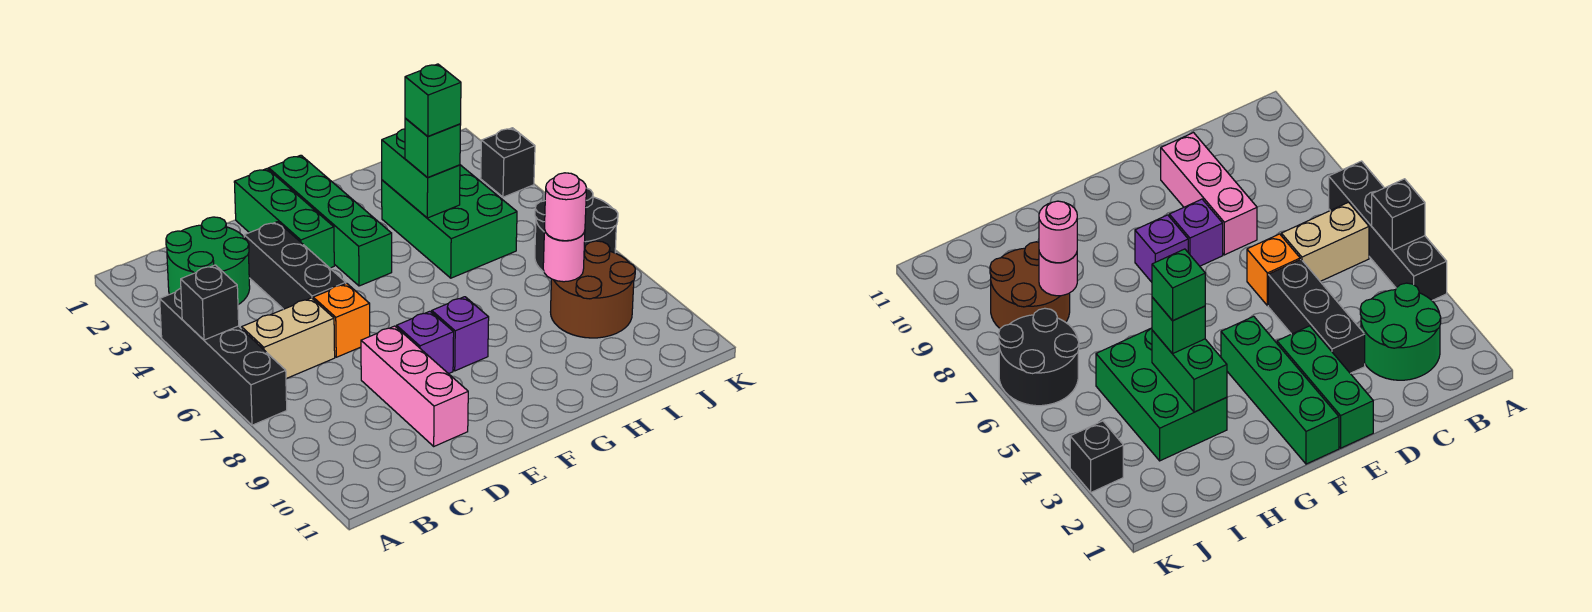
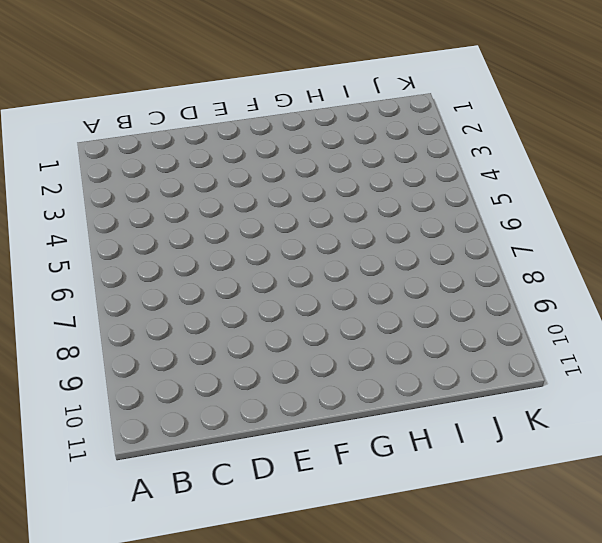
none -> black brick A4:A7 level 1
none -> green round brick B2:C3 level 1
none -> tan brick B6:C6 level 1

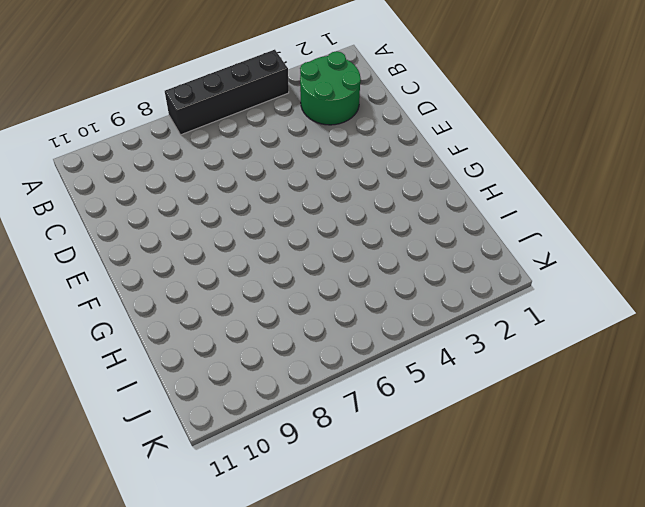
none -> tan brick B6:C6 level 1
none -> black brick D3:D5 level 1
none -> orange brick D6 level 1

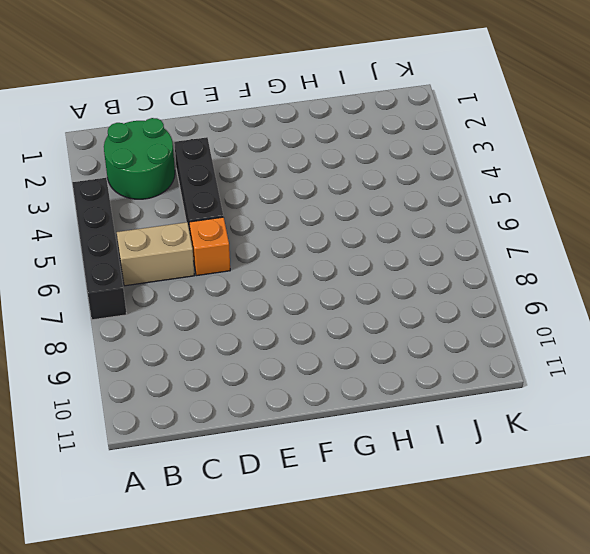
none -> pink brick D8:D10 level 1
none -> green brick E1:E3 level 1
none -> purple brick E8 level 1

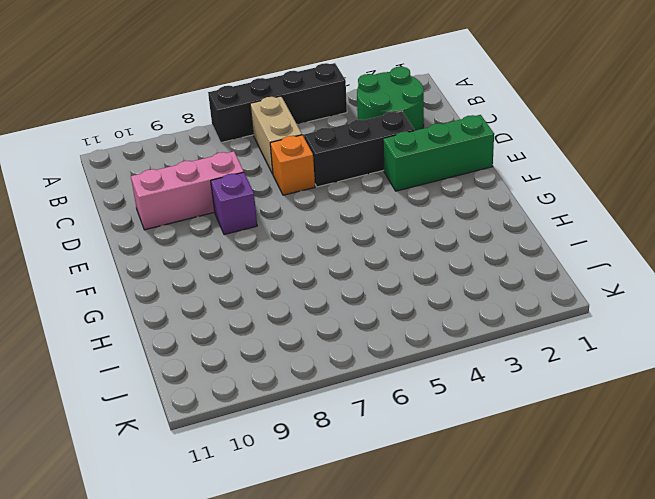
none -> green brick F1:F4 level 1
none -> purple brick F8 level 1
none -> green brick H3:I5 level 1

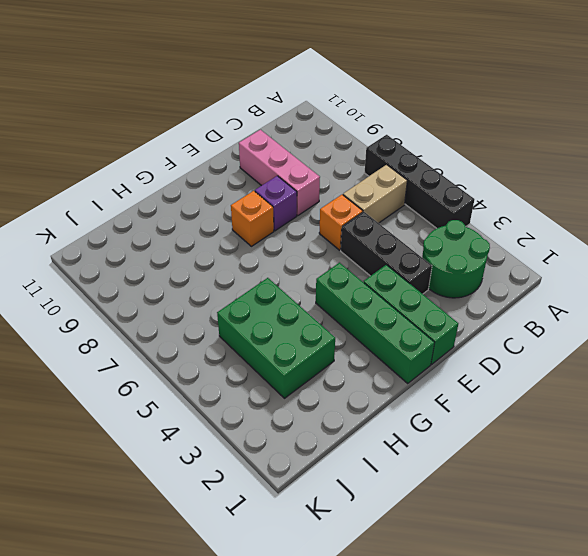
orange brick F8 level 1 -> purple brick F8 level 1
none -> brown round brick I8:J9 level 1
none -> black round brick J6:K7 level 1
none -> black brick K3 level 1

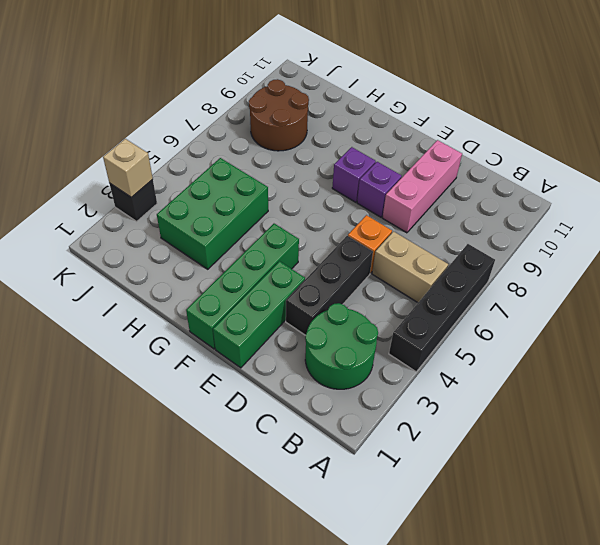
tan brick K3 level 2 -> none
none -> black round brick J6:K7 level 1
none -> black brick A5 level 2
none -> green brick H3:H4 level 2

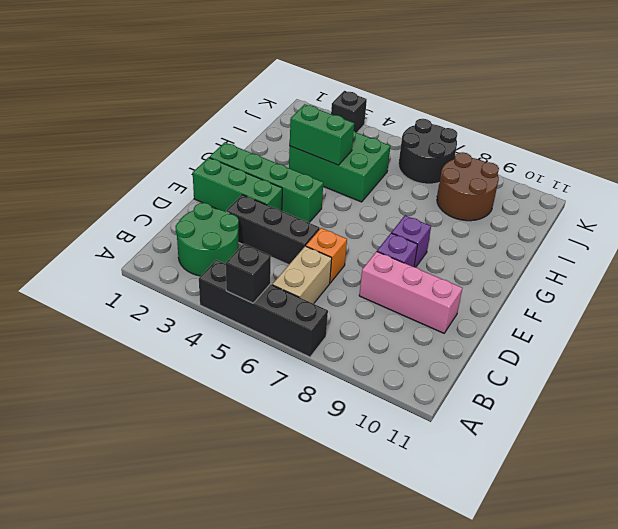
none -> pink round brick I8 level 2
none -> green brick H4 level 3
none -> pink round brick I8 level 3

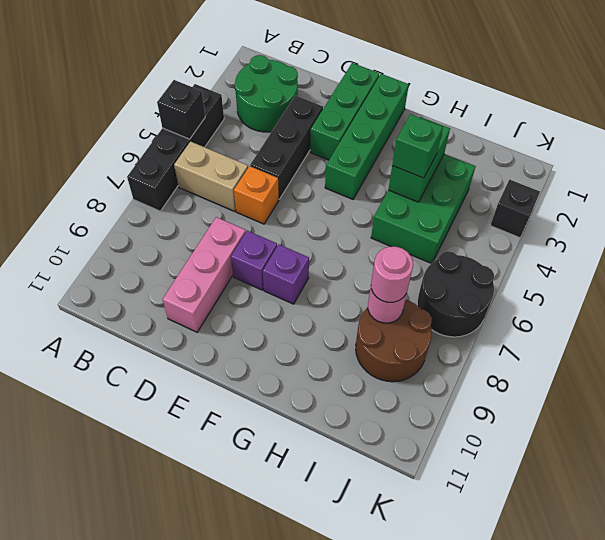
none -> green brick H4 level 4

